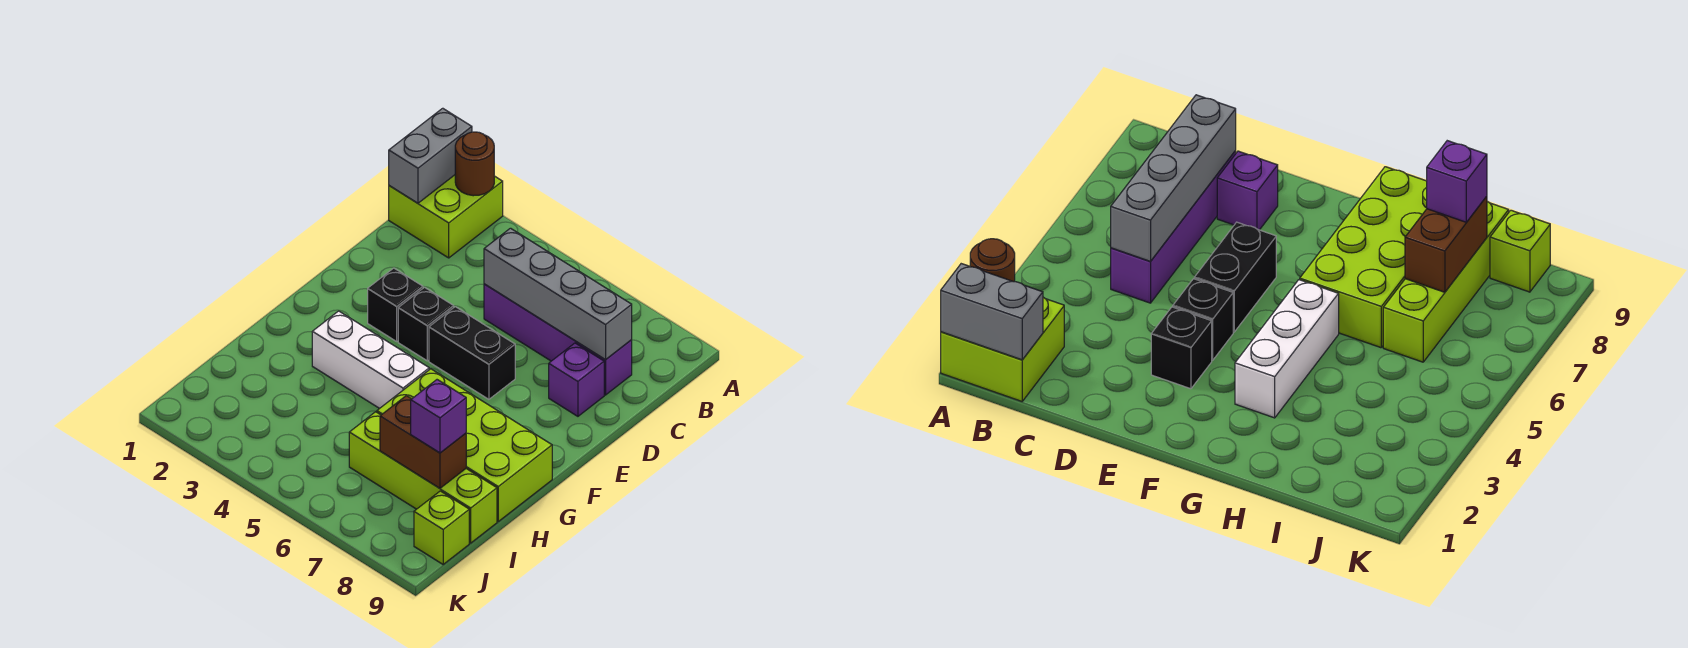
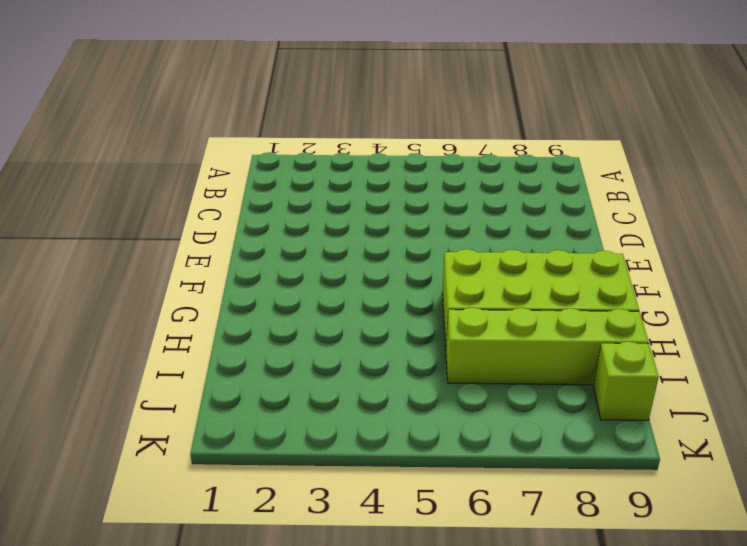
none -> lime brick A1:B2 level 1
none -> purple brick C5:C8 level 1
none -> purple brick D8 level 1

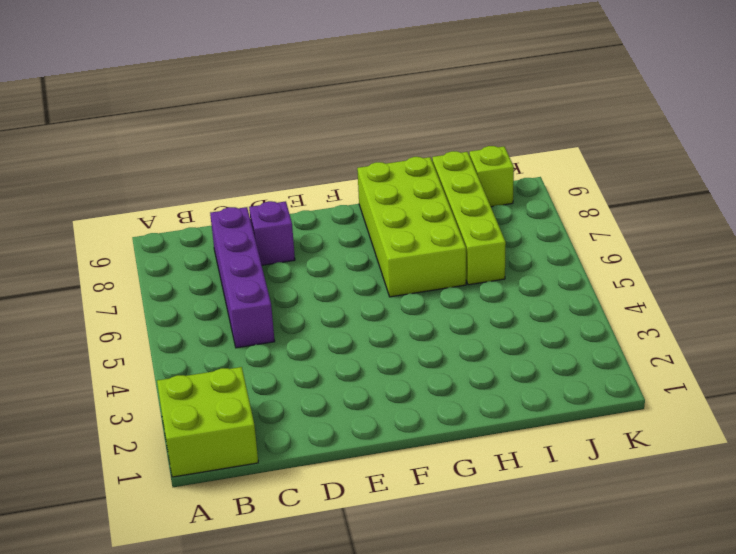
none -> black brick E3 level 1
none -> black brick E4 level 1
none -> black brick E5:E6 level 1

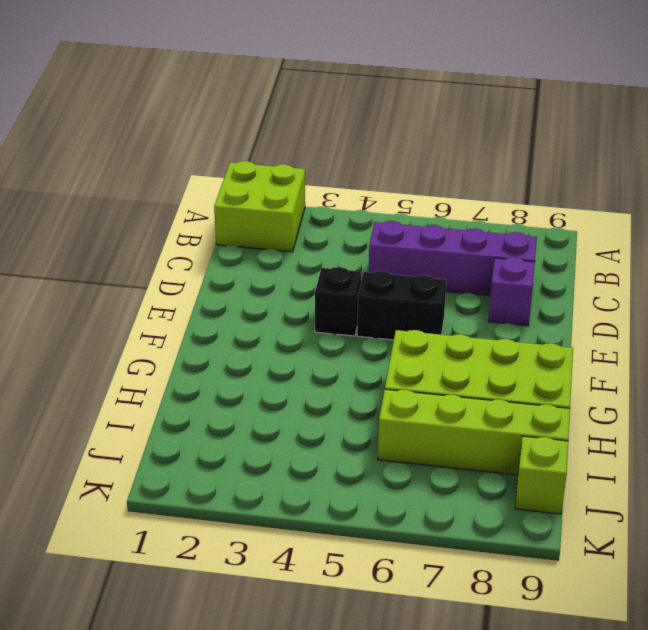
none -> black brick E3 level 1
none -> white brick G3:G5 level 1
none -> grey brick A1:B1 level 2

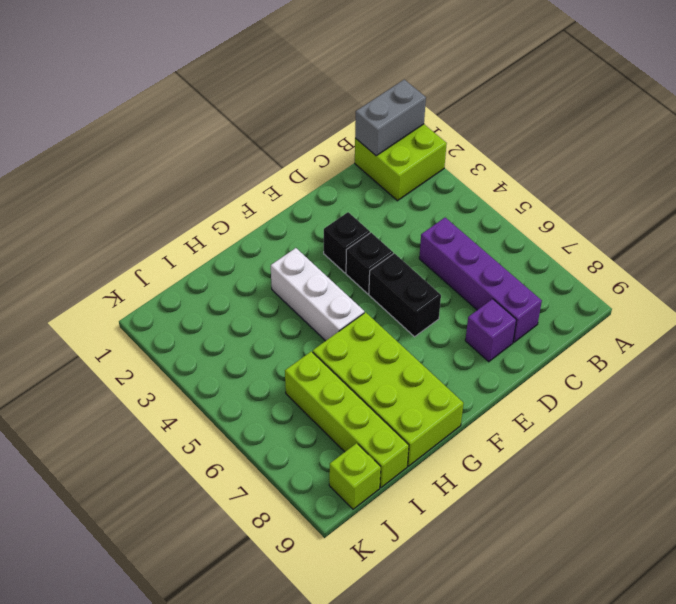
none -> brown round brick A2 level 2
none -> grey brick C5:C8 level 2
none -> brown brick I7:I8 level 2

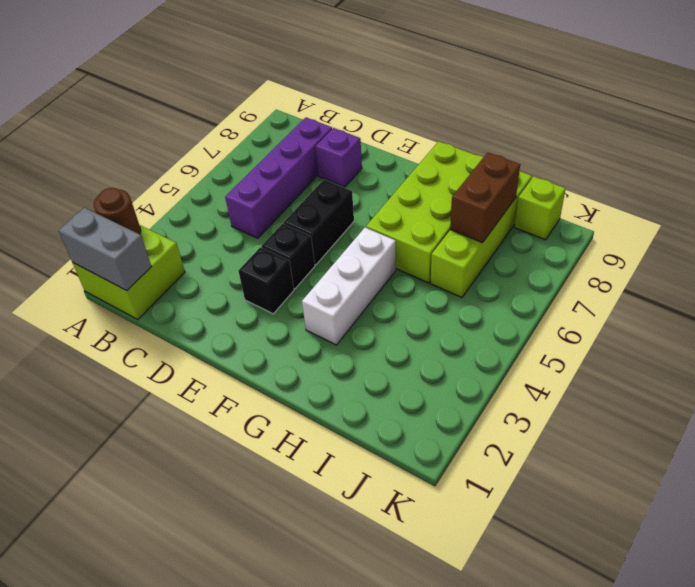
none -> grey brick C5:C8 level 2
none -> purple brick I8 level 3

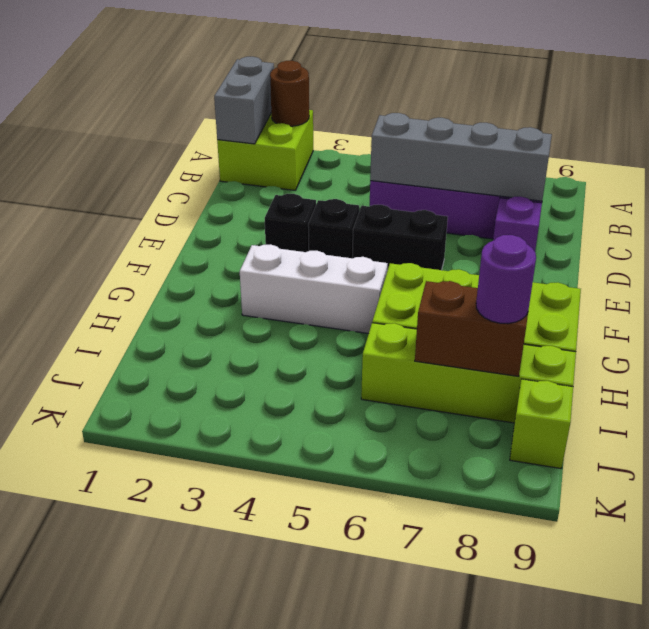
purple round brick I8 level 3 -> purple brick I8 level 3

